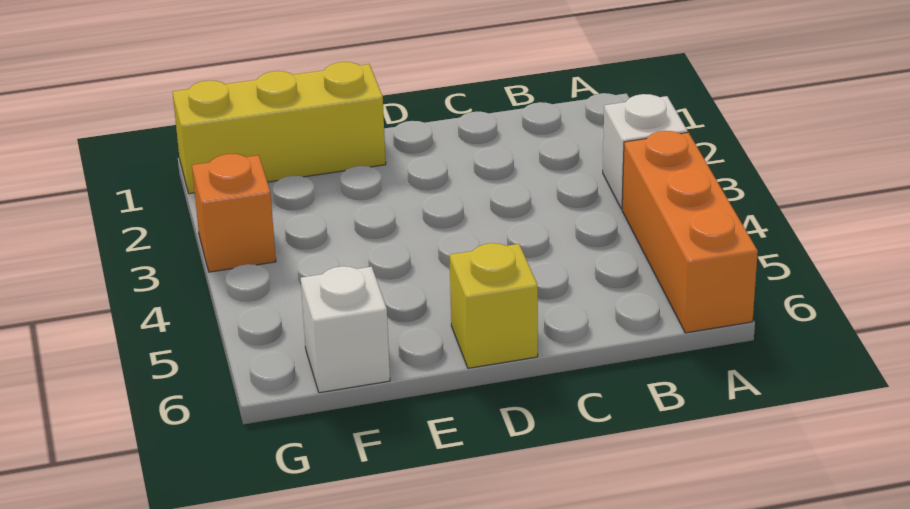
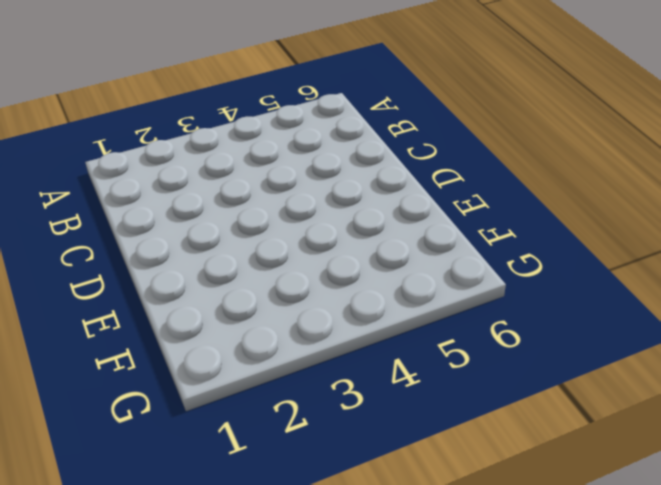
none -> white brick A3 level 1
none -> orange brick A4:A6 level 1

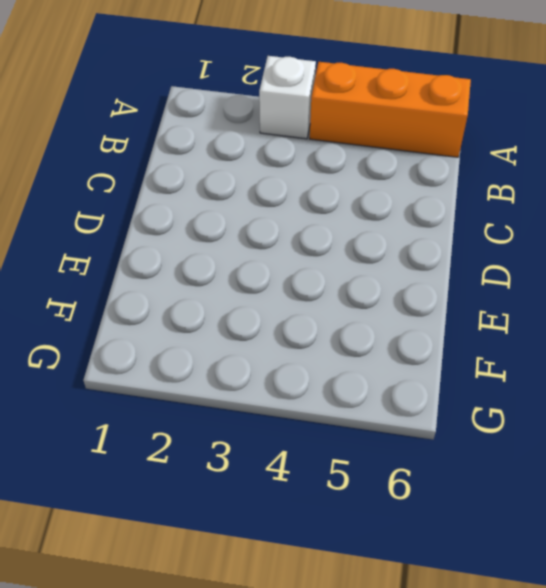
none -> yellow brick D6 level 1
none -> yellow brick E1:G1 level 1

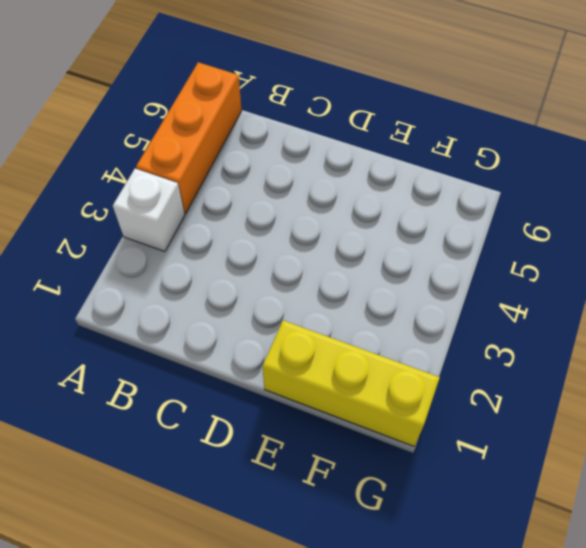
none -> yellow brick D6 level 1
none -> white brick F6 level 1

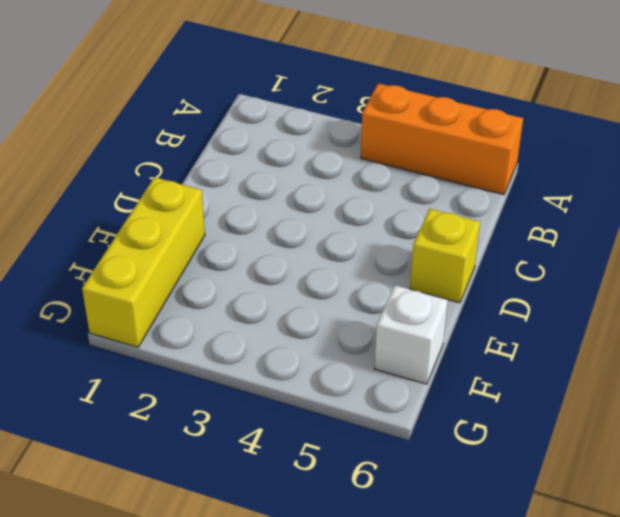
none -> white brick A3 level 1
none -> orange brick G3 level 1

